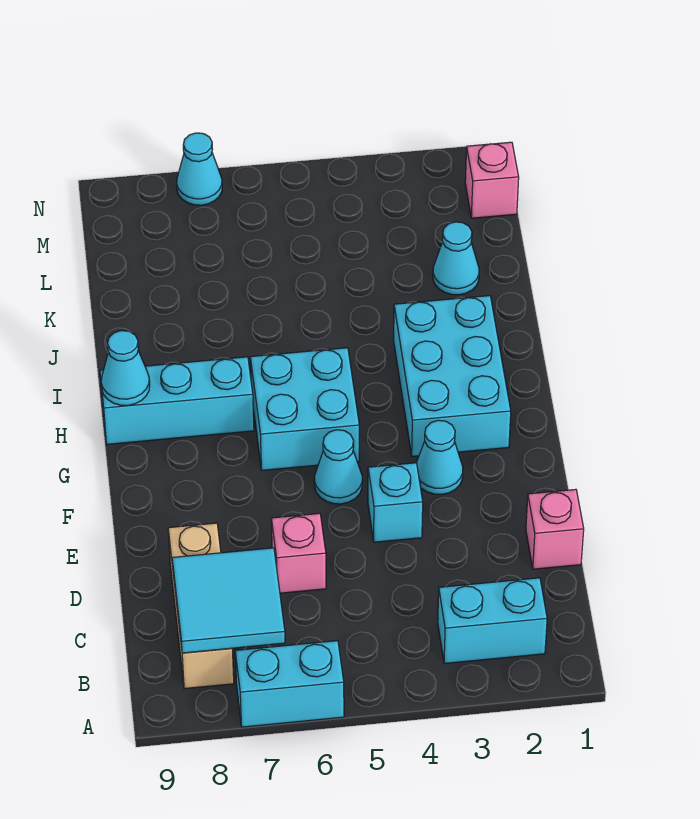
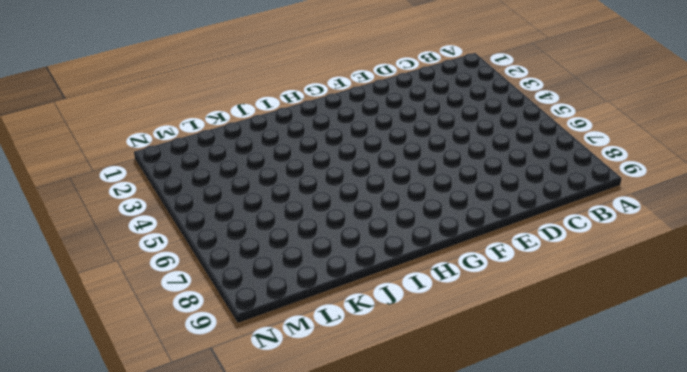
none -> cyan brick A6:A7 level 1
none -> cyan brick B2:B3 level 1
none -> tan brick B8:D8 level 1

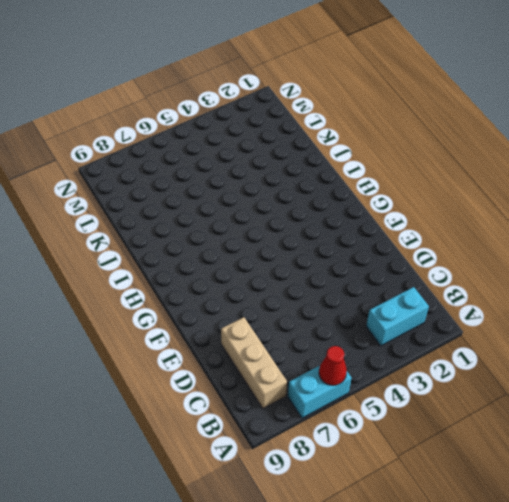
red cone A6 level 2 -> none
none -> pink brick D1 level 1
none -> pink brick D6 level 1
none -> cyan brick E4 level 1

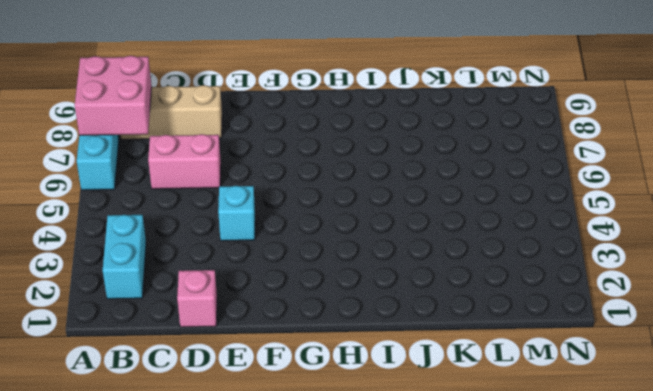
pink brick A7:B8 level 2 -> cyan tile B7:C8 level 2
pink brick C6:D6 level 1 -> pink brick D6 level 1
none -> cyan cone F3 level 1
none -> cyan cone F5 level 1
none -> cyan brick G2:I3 level 1

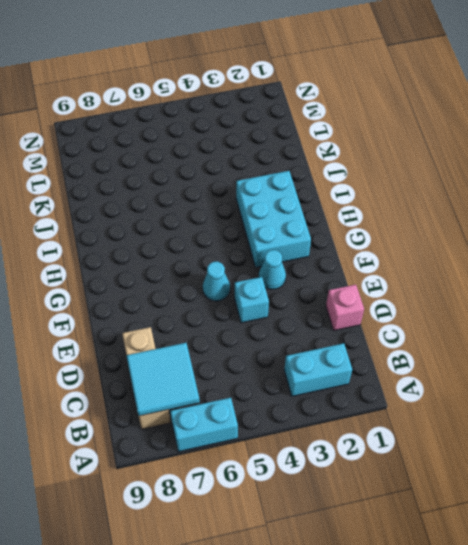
none -> pink brick D6 level 1
none -> cyan brick G5:H6 level 1
none -> cyan brick H7:H9 level 1

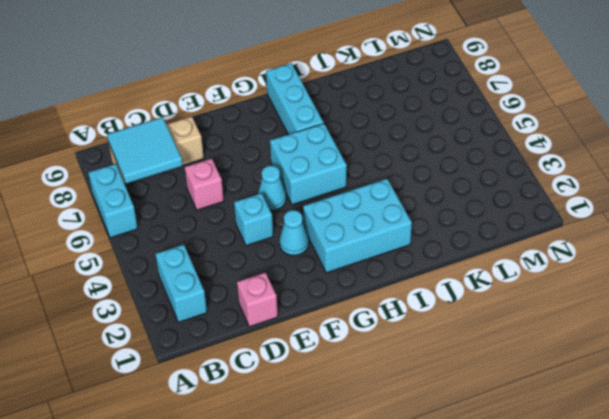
none -> cyan cone K2 level 1
none -> pink brick M1 level 1
none -> cyan cone N7 level 1

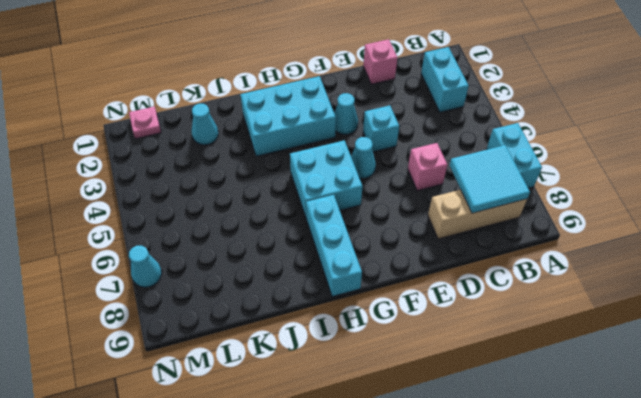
pink plate M1 level 1 -> pink brick M1 level 1
none -> cyan cone H9 level 2

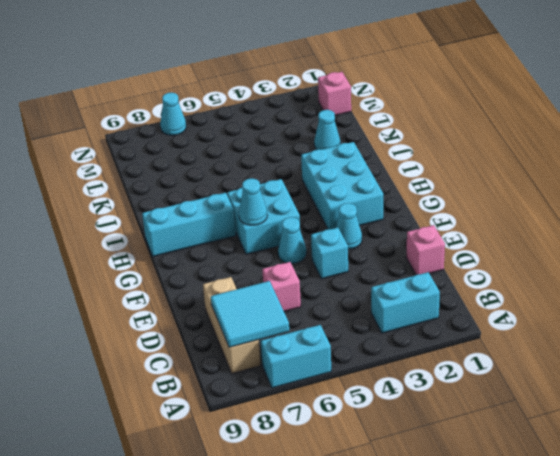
cyan cone G6 level 2 -> cyan cone H9 level 2

